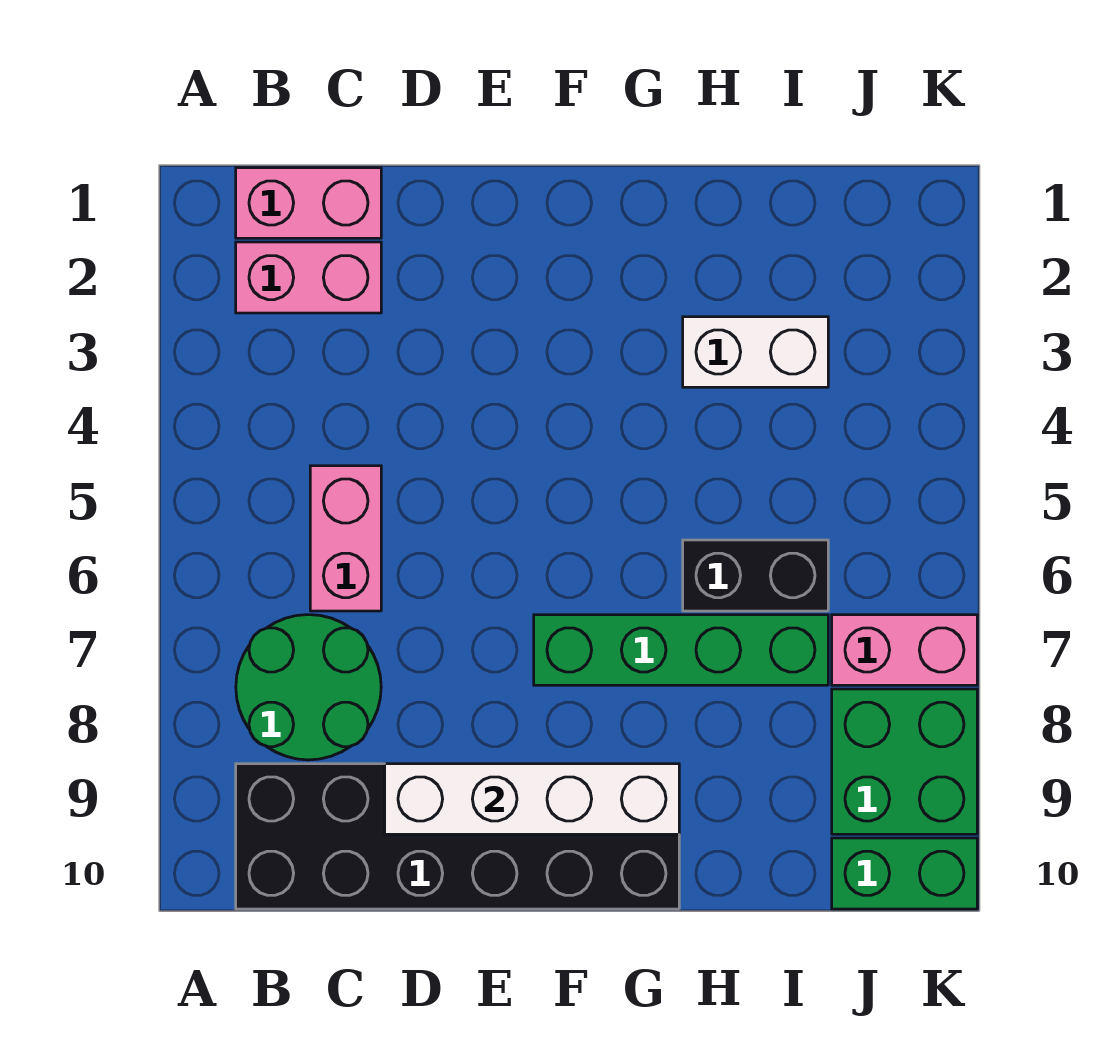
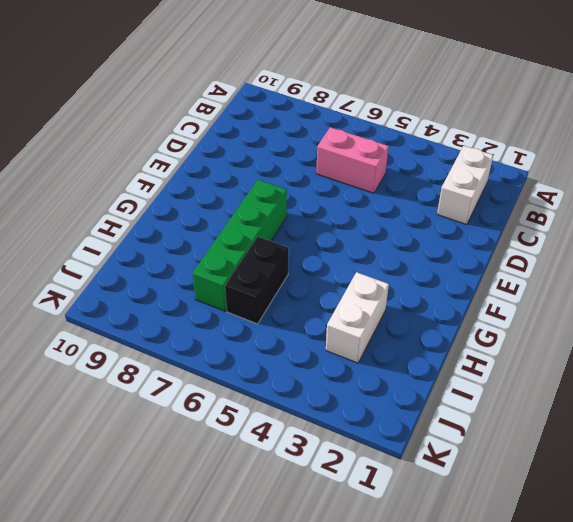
white brick B2:C2 level 1 -> pink brick B2:C2 level 1
none -> pink brick B1:C1 level 1
none -> green round brick B7:C8 level 1
none -> black brick B9:G10 level 1

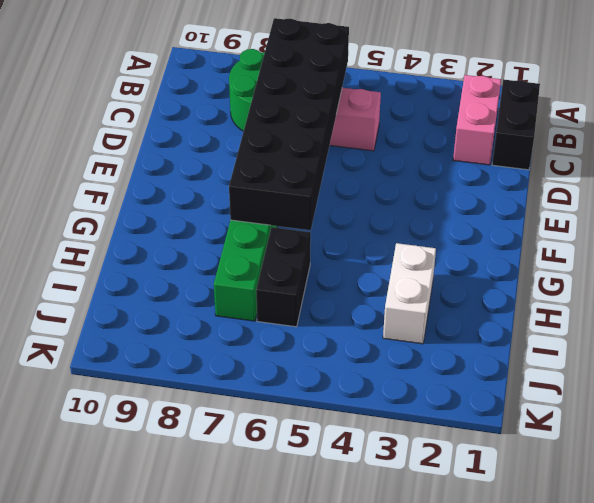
black brick B1:C1 level 1 -> pink brick B1:C1 level 1
black brick B6:G7 level 2 -> black brick B9:G10 level 1
none -> pink brick J7:K7 level 1
none -> green brick J8:K9 level 1
none -> green brick J10:K10 level 1

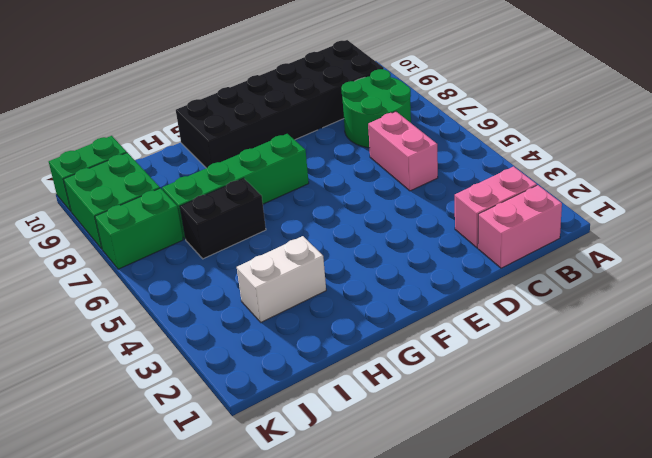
green brick J7:K7 level 1 -> pink brick J7:K7 level 1
none -> white brick D9:G9 level 2

